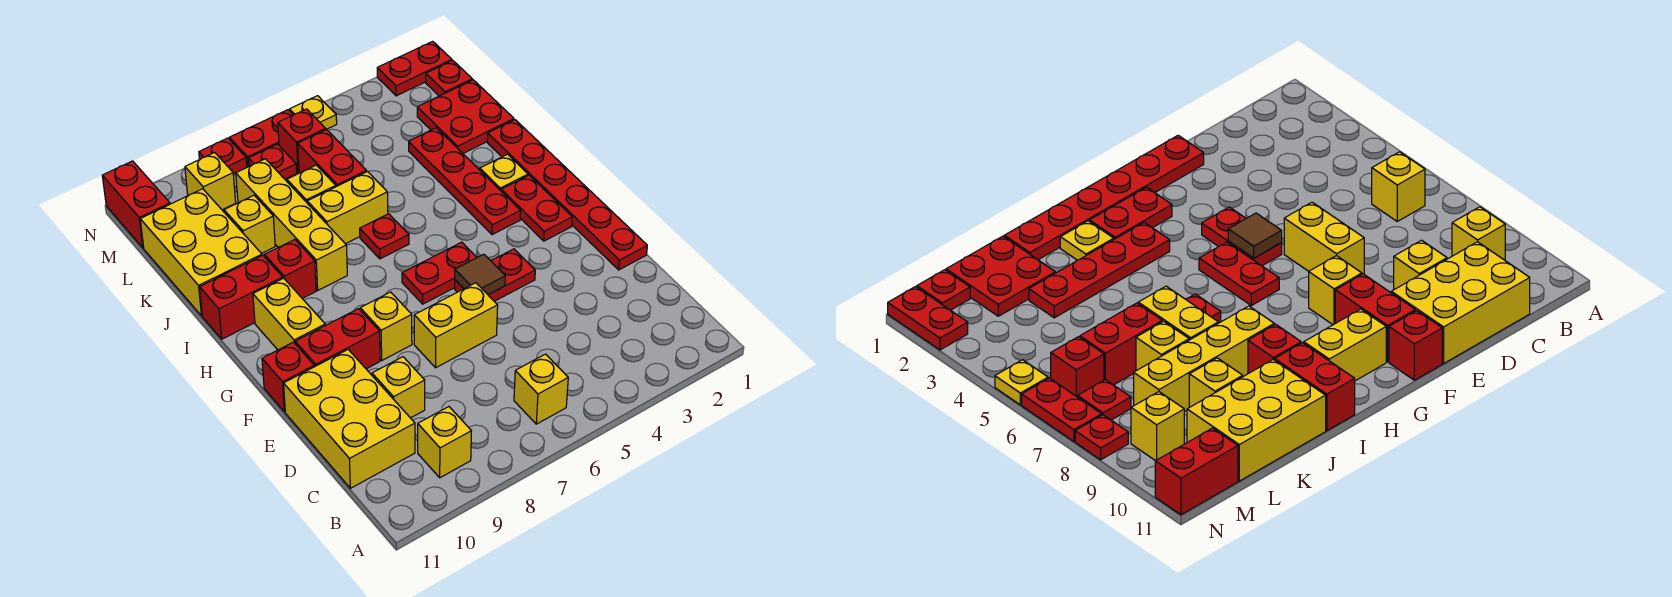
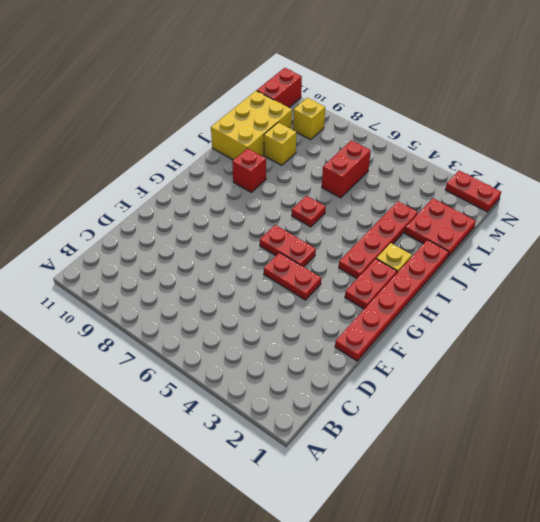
none -> yellow brick B6 level 1
none -> yellow brick B9 level 1
none -> yellow brick C10:E11 level 1
none -> yellow brick D9 level 1

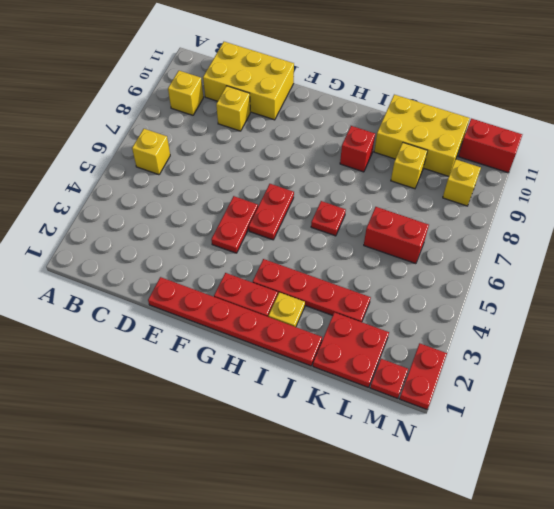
none -> yellow brick E6:E7 level 1
none -> yellow brick F8 level 1
none -> red brick F9:F10 level 1
none -> red brick F11 level 1

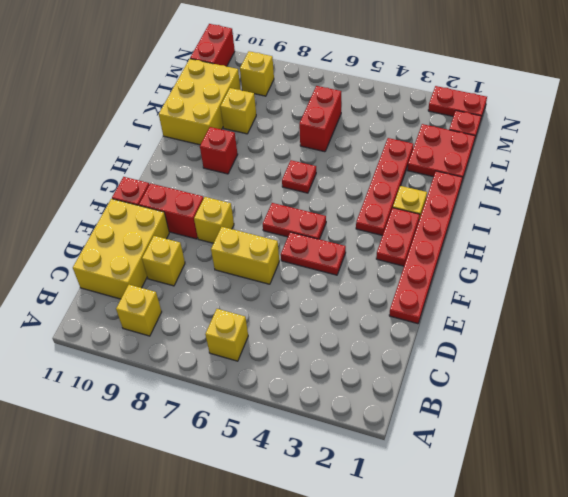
none -> yellow brick G10:H10 level 1
none -> yellow brick I8:L8 level 1
none -> red brick I10:I11 level 1
none -> yellow brick J6:J7 level 1

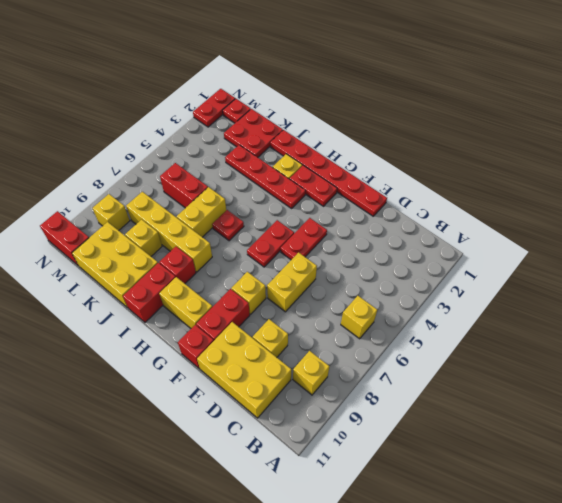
none -> yellow brick K7 level 1
none -> red brick M6 level 1
none -> red plate M7 level 1
none -> yellow plate N5 level 1

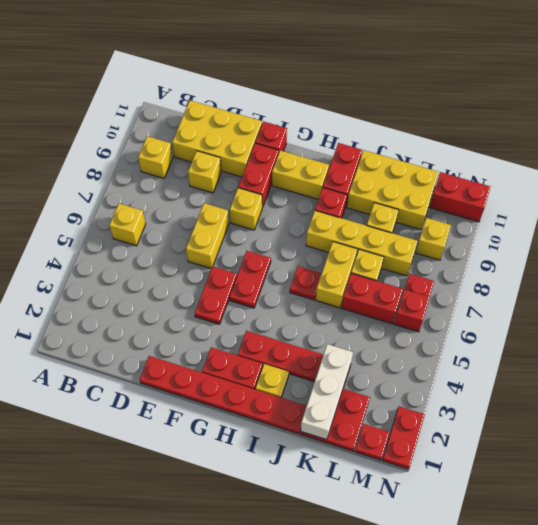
white brick K1:K3 level 2 -> none
none -> yellow plate N5 level 1
none -> red plate N6:N7 level 1
none -> red plate N8 level 1
none -> brown tile F5 level 2

